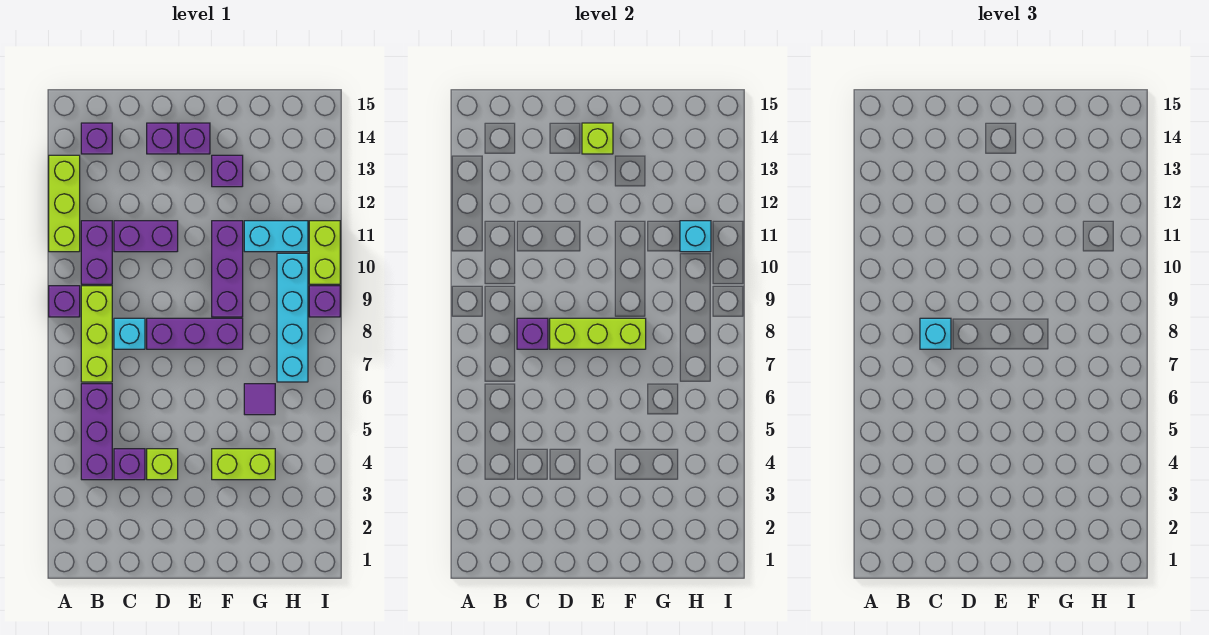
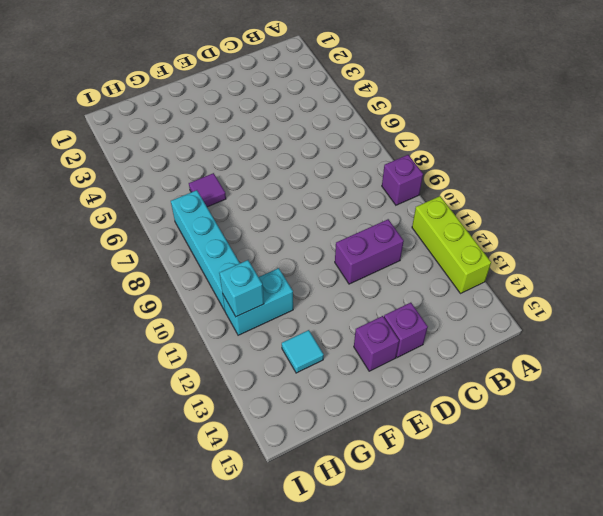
cyan tile G13 level 1 -> none
none -> purple brick B4:B6 level 1
none -> lime brick B7:B9 level 1
none -> purple brick B10:B11 level 1

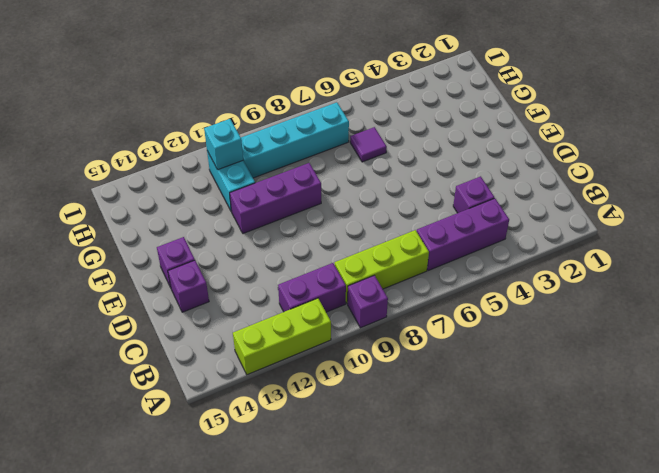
none -> purple brick B14 level 1
none -> cyan brick C8 level 1
none -> purple brick C11:D11 level 1

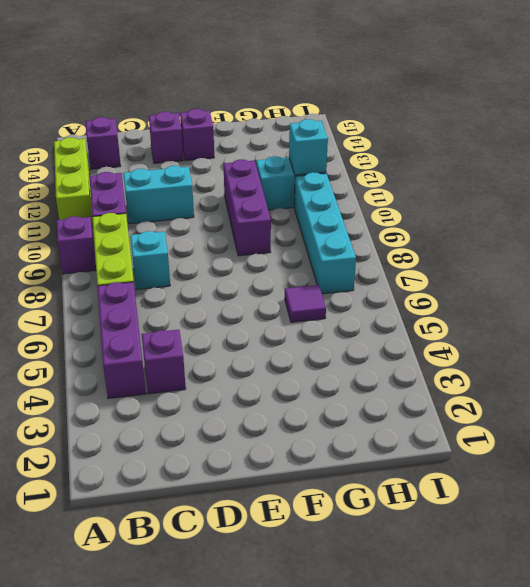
cyan brick C11:D11 level 1 -> purple brick C11:D11 level 1
none -> lime brick D4 level 1
none -> purple brick D8:F8 level 1
none -> lime brick F4:G4 level 1

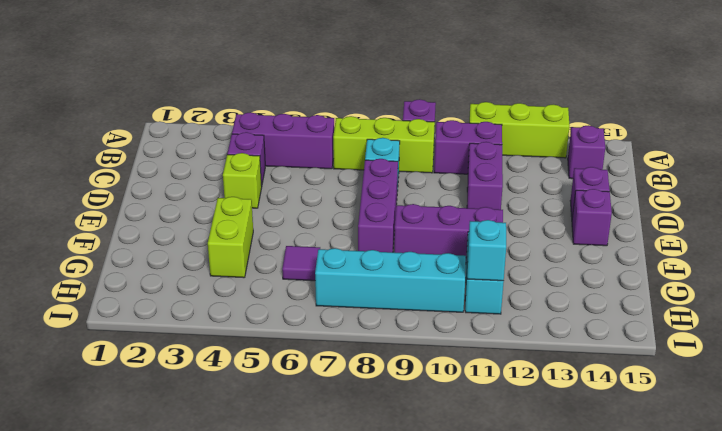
none -> purple brick F13 level 1
none -> purple brick I9 level 1
none -> lime brick I10:I11 level 1

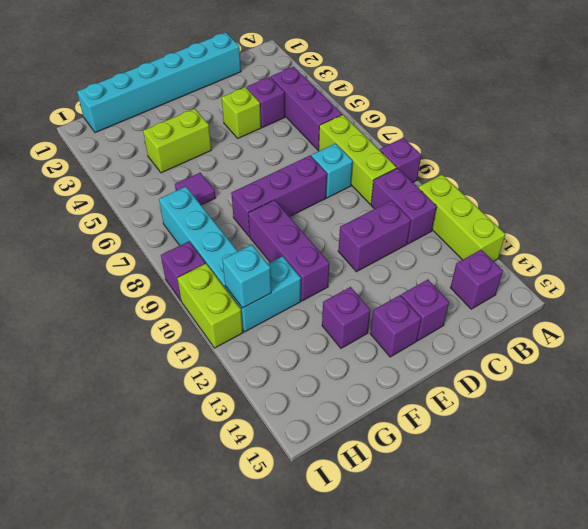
cyan brick C1:H1 level 1 -> none
none -> purple brick C8 level 2
none -> lime brick D8:F8 level 2
none -> lime brick E14 level 2

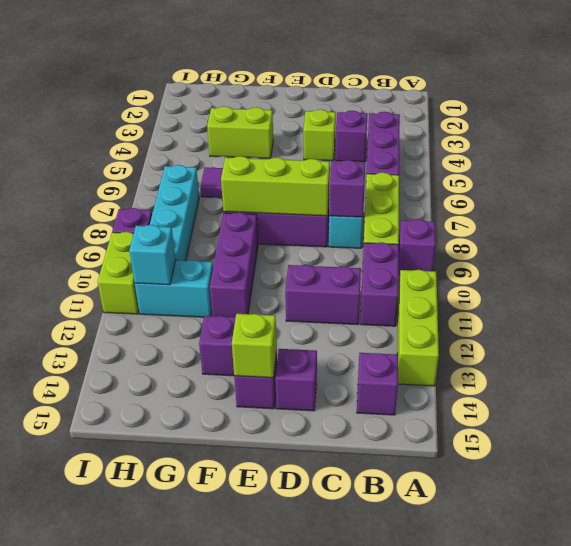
none -> cyan brick C8 level 3

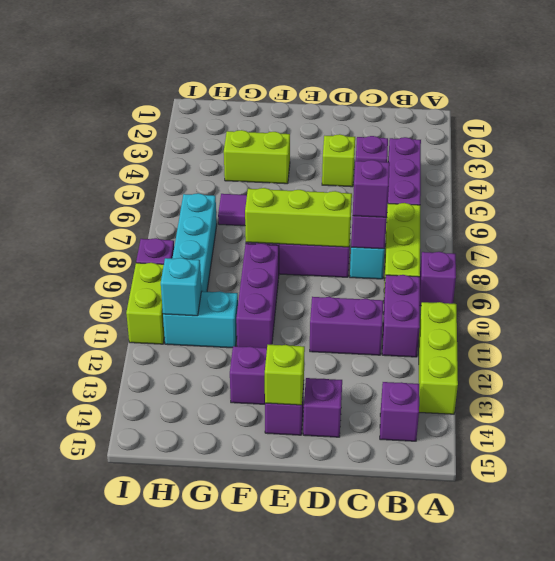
purple brick C8 level 3 -> cyan brick C8 level 3

